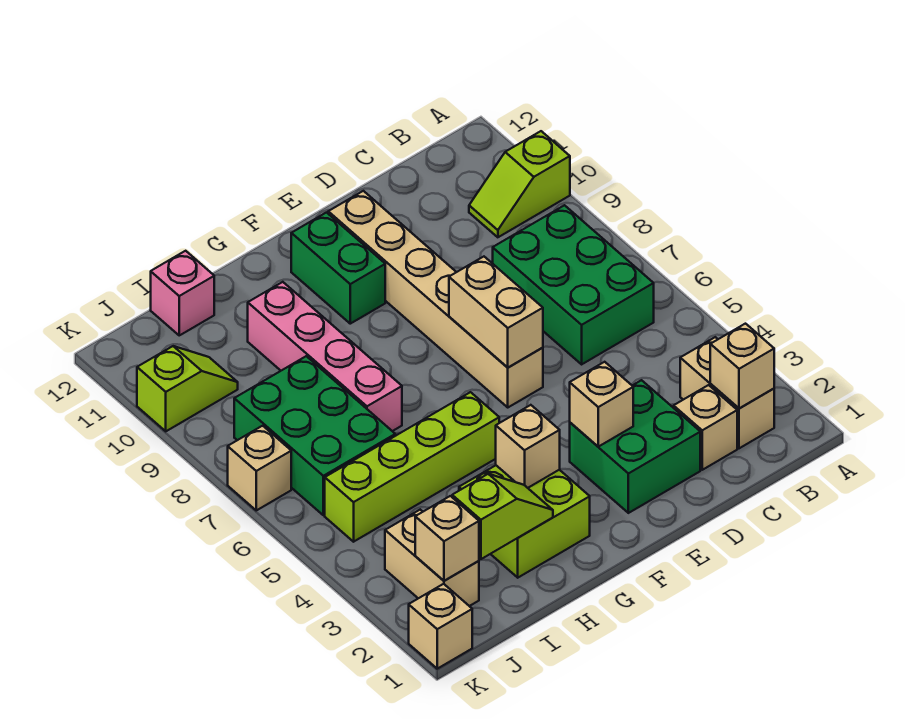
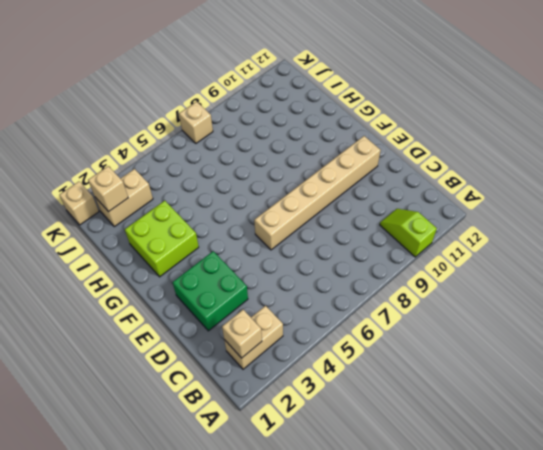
none -> green brick B6:C8 level 1
none -> tan brick C2 level 1
none -> green brick F10:F11 level 1

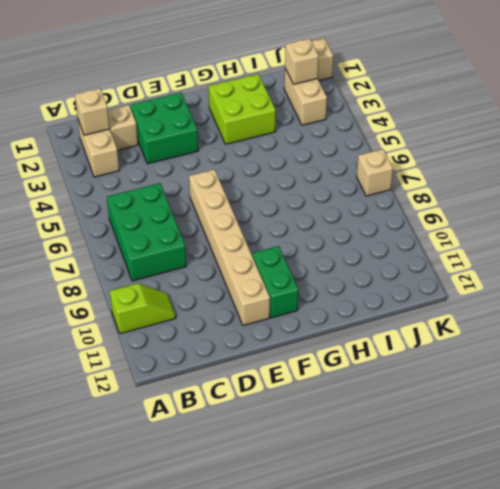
none -> lime brick G5:J5 level 1
none -> pink brick H7:H10 level 1
none -> green brick I6:J8 level 1

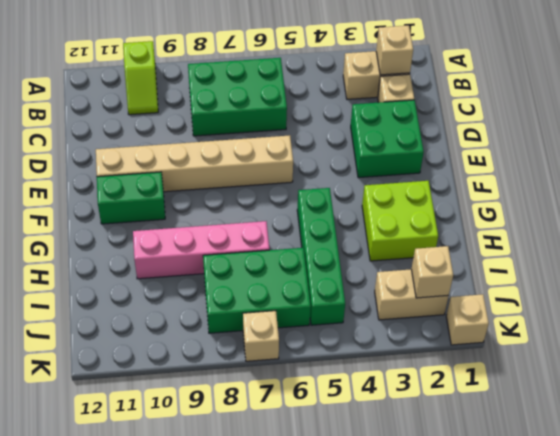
green brick G5:J5 level 1 -> lime brick G5:J5 level 1
none -> pink brick I12 level 1
none -> lime slope J10:K10 level 1 top K
none -> tan brick E3 level 2

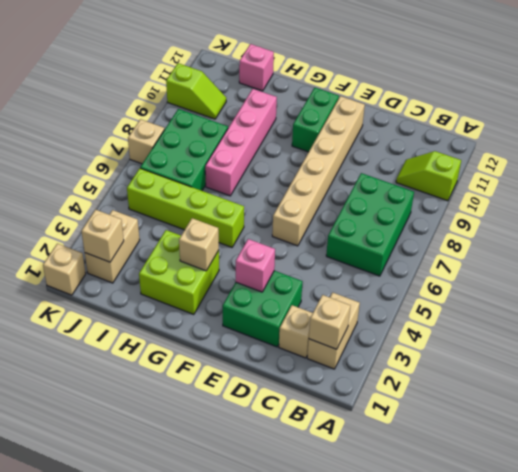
pink brick E3 level 2 -> tan brick E3 level 2
none -> tan brick E6:E7 level 2
none -> lime slope H2:I2 level 2 top I

